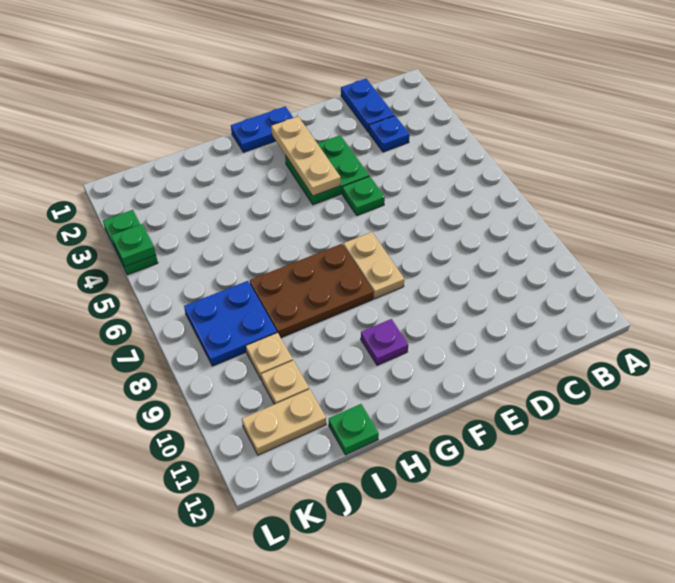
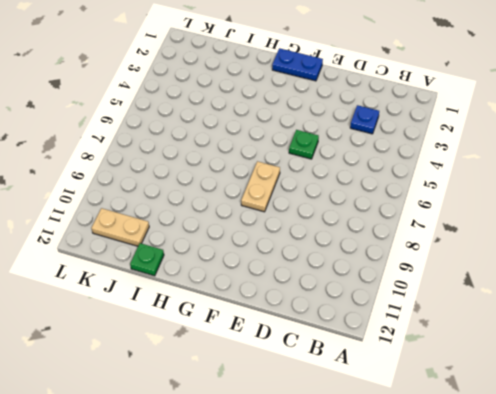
none -> blue plate C1:C2 level 1
none -> green plate E3:F4 level 1
none -> brown plate G7:I8 level 1

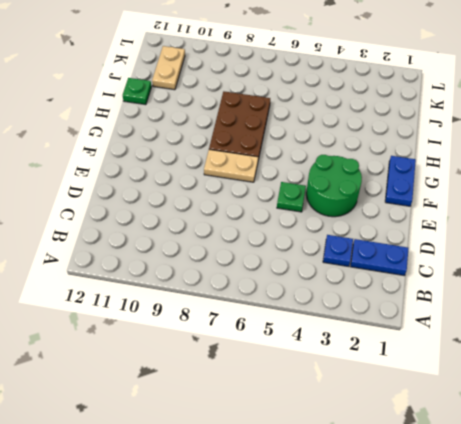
green round brick E3:F4 level 1 -> green plate E3:F4 level 1
none -> purple plate G10 level 1
none -> blue plate J7:K8 level 1
none -> tan plate J9 level 1

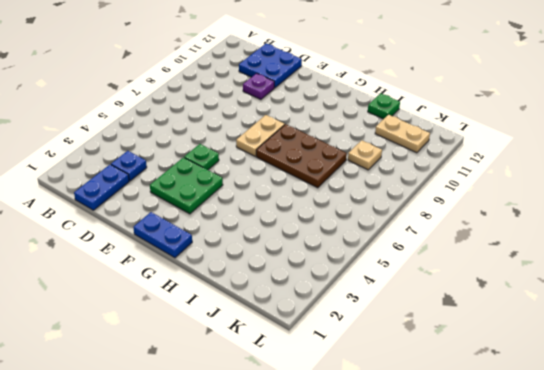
blue plate C11:D12 level 1 -> blue plate J7:K8 level 1
purple plate D10 level 1 -> purple plate G10 level 1
none -> tan plate J10 level 1
none -> green plate L3:L4 level 1
none -> tan plate F2:F4 level 2

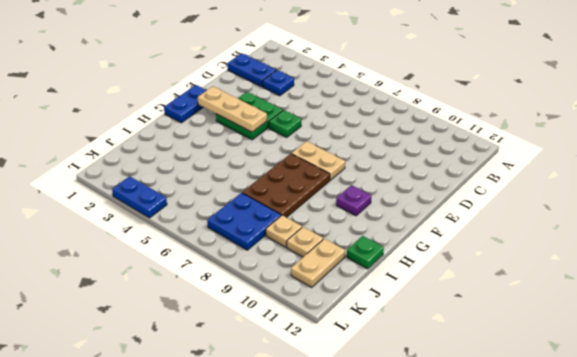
blue plate L3:L4 level 1 -> green plate L3:L4 level 1
none -> green plate L4 level 2

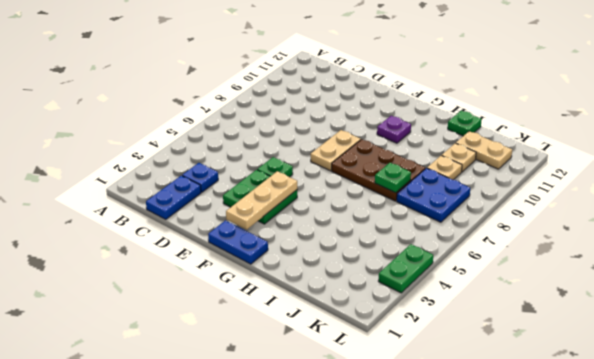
green plate I7 level 2 -> green plate L4 level 2

